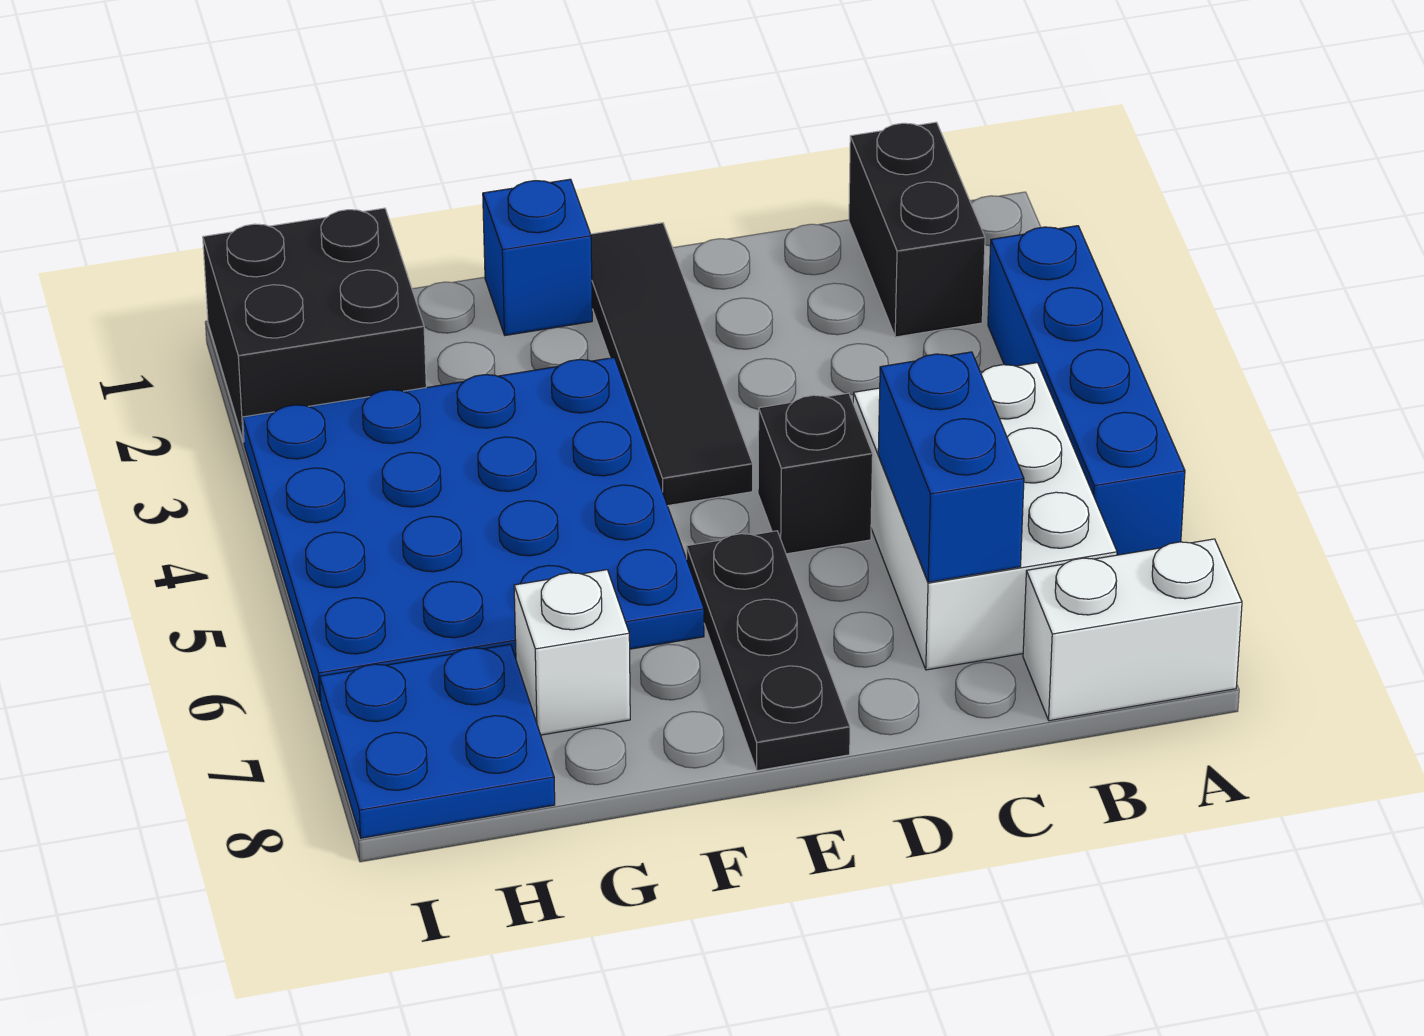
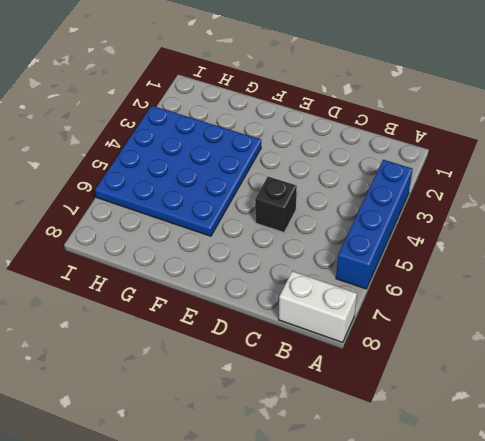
none -> black brick B1:B2 level 1
none -> white brick B5:C7 level 1
none -> black tile E1:E4 level 1

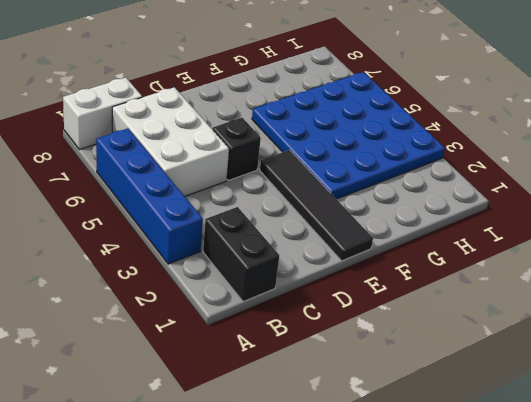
none -> black plate E6:E8 level 1
none -> blue brick F1 level 1
none -> white brick G7 level 1

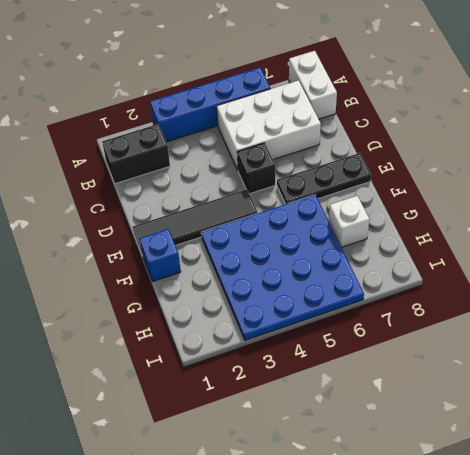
none -> black brick H1:I2 level 1
none -> blue plate H7:I8 level 1
none -> blue brick C6:C7 level 2

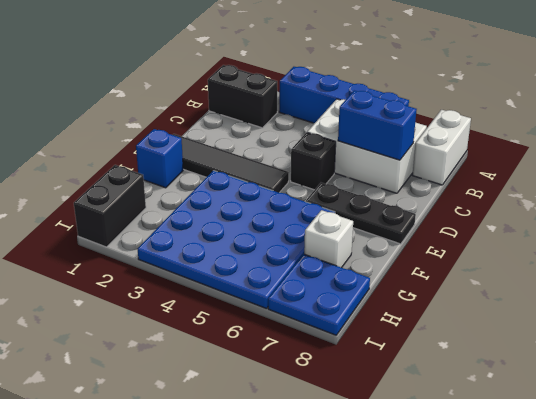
black brick H1:I1 level 1 -> black brick H1:I2 level 1

